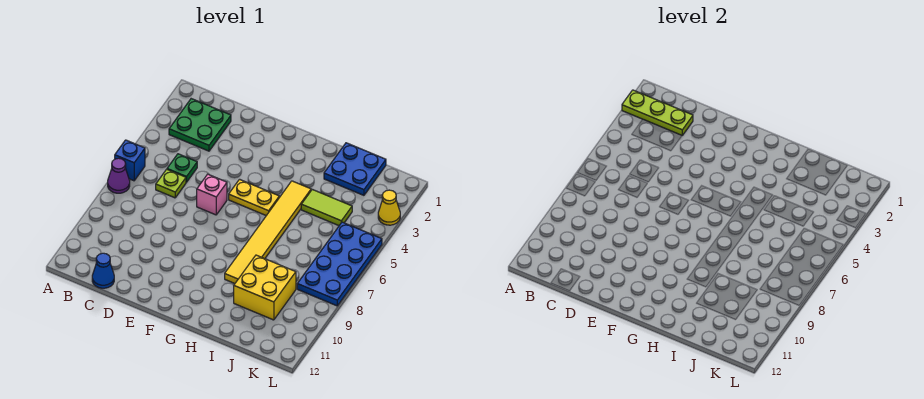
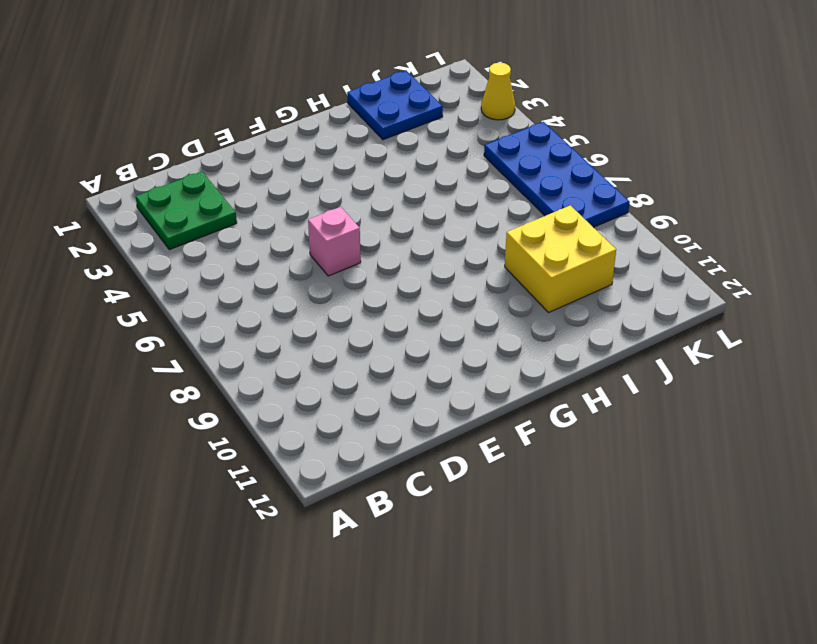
none -> blue brick A6 level 1
none -> purple cone A7 level 1
none -> green plate C5 level 1

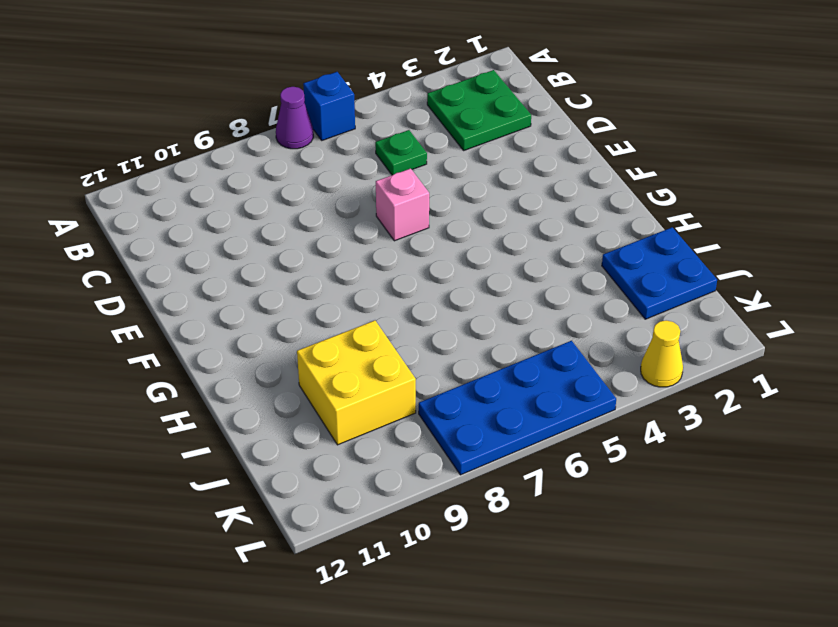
none -> lime plate C6 level 1
none -> blue cone C12 level 1
none -> yellow plate F5:G5 level 1

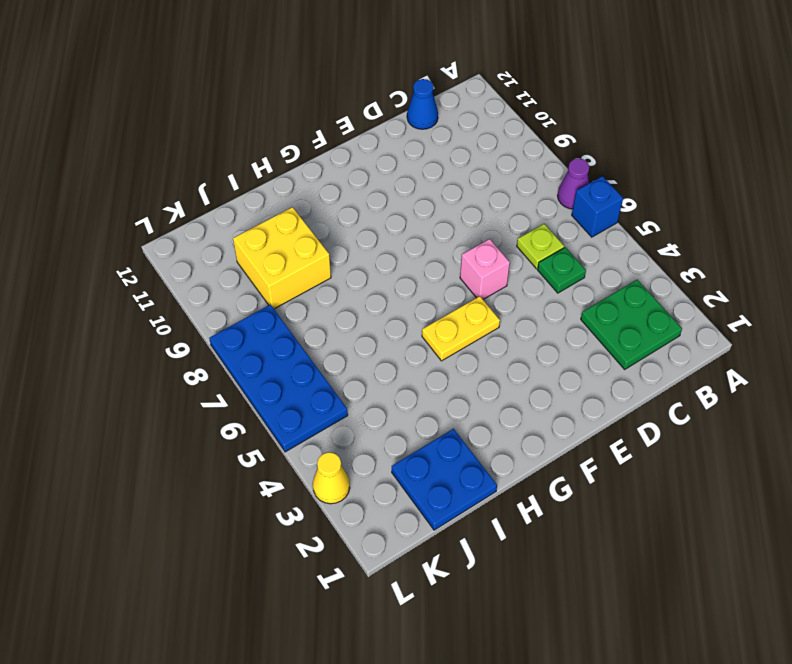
none -> yellow tile H4:H9 level 1
none -> lime tile I4:J4 level 1
none -> lime plate A2:C2 level 2

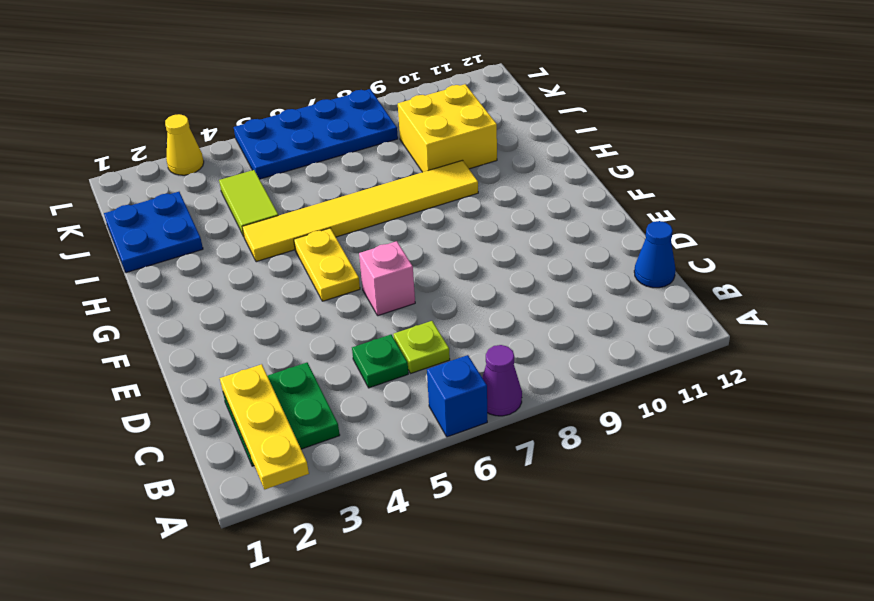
yellow plate A2:C2 level 2 -> lime plate A2:C2 level 2

